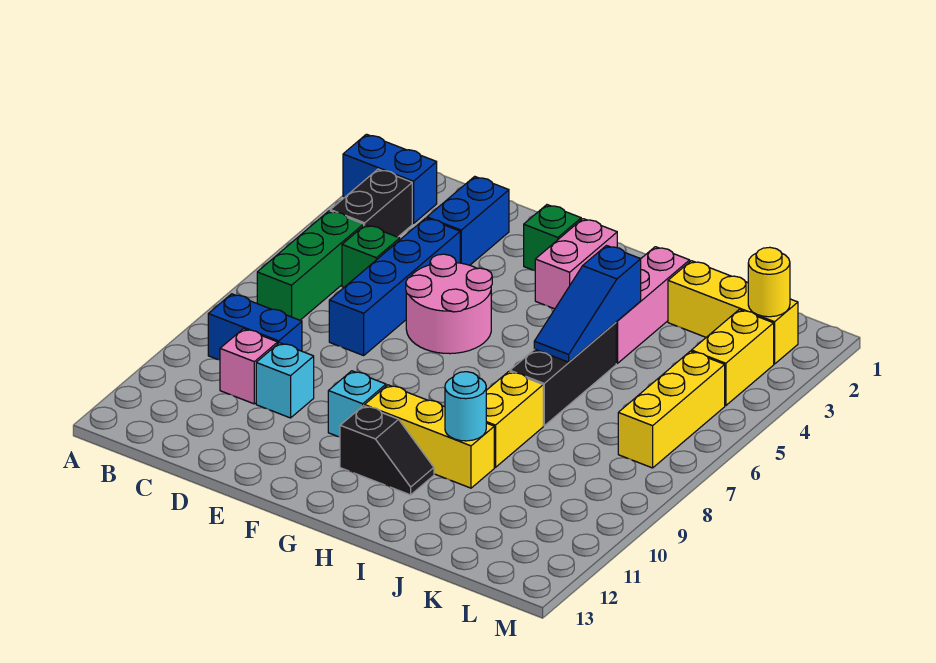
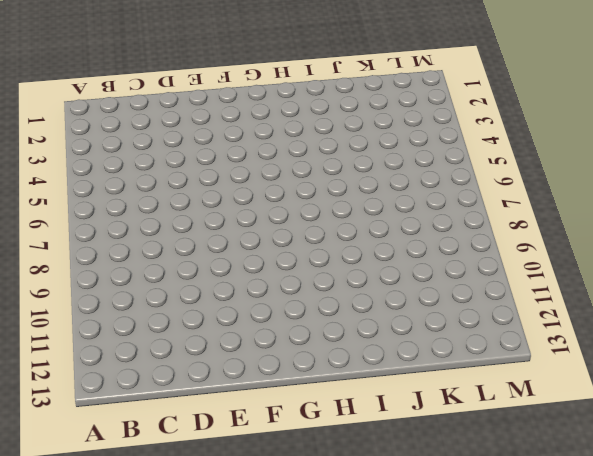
none -> blue brick A2:B2 level 1
none -> black brick B3:B4 level 1
none -> green brick B5:B7 level 1

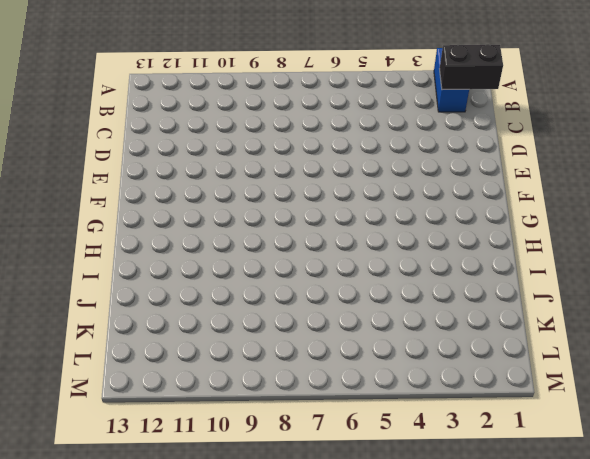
black brick B1:B2 level 2 -> black brick B3:B4 level 1
none -> green brick B5:B7 level 1
none -> blue brick B9:C9 level 1
none -> green brick C5 level 1

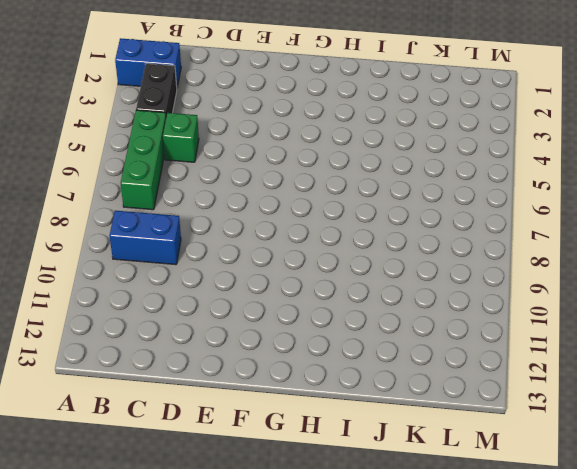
none -> pink brick C10 level 1
none -> blue brick D2:D3 level 1
none -> blue brick D4:D7 level 1

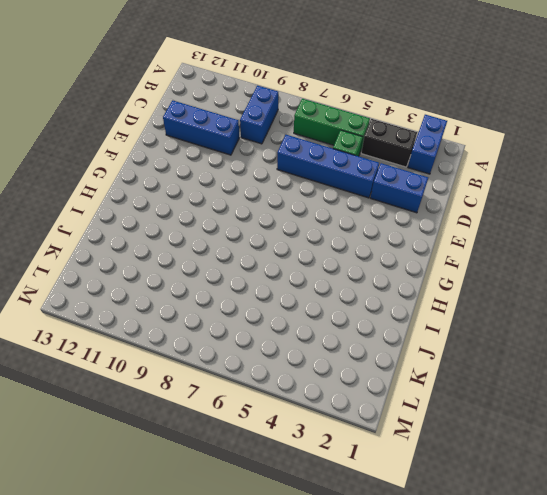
blue brick D10:D12 level 1 -> cyan brick D10 level 1
none -> pink brick C10 level 1
none -> pink round brick E5:F6 level 1
none -> green brick F2 level 1

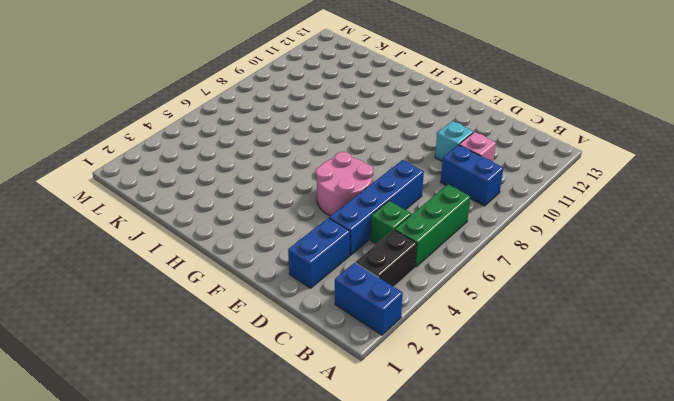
none -> green brick F2 level 1
none -> cyan brick F10 level 1
none -> pink brick G2:G3 level 1

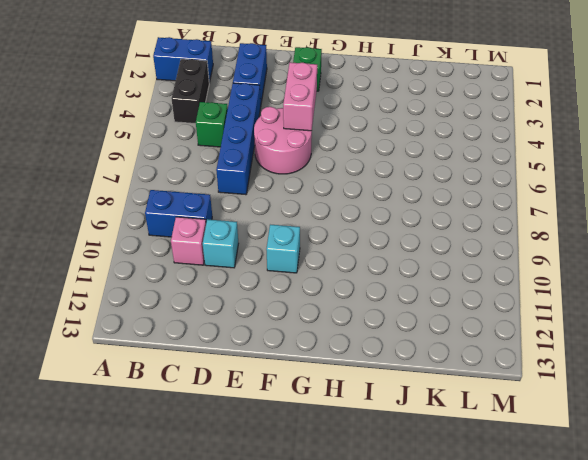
pink brick F4:F5 level 2 -> pink brick G2:G3 level 1
none -> green brick B5:B7 level 1
none -> yellow brick G10:I10 level 1
none -> black slope G11:H11 level 1 top G

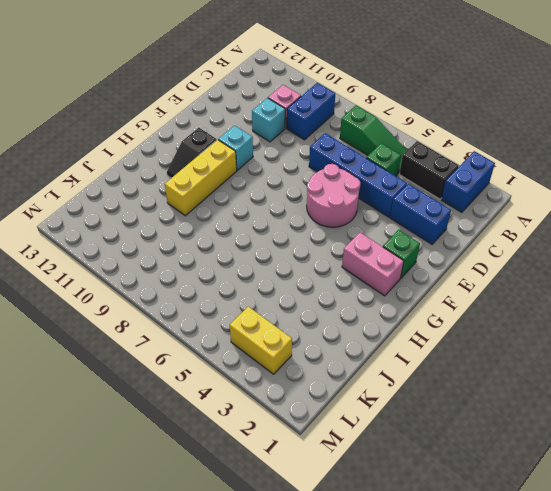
green slope B5:B7 level 1 top 7 -> green brick B5:B7 level 1
none -> pink brick I2:I4 level 1
none -> black brick I5:I7 level 1
none -> yellow brick I8:I9 level 1

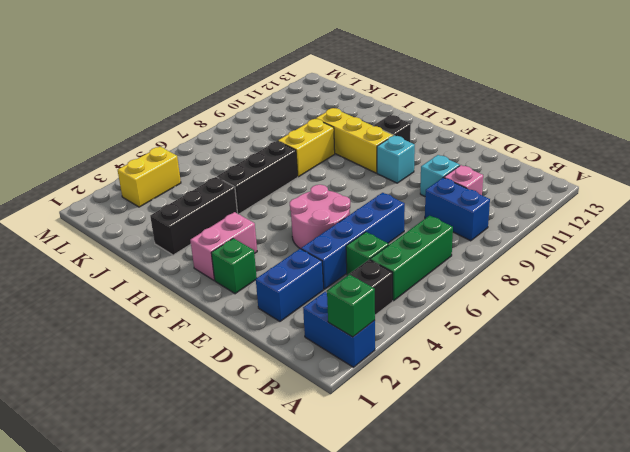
green brick A2 level 2 -> none
black brick I2:I4 level 1 -> pink brick I2:I4 level 1
none -> yellow brick J2:L2 level 1
none -> yellow brick L5:L7 level 1
none -> blue slope I4:I6 level 2 top 4

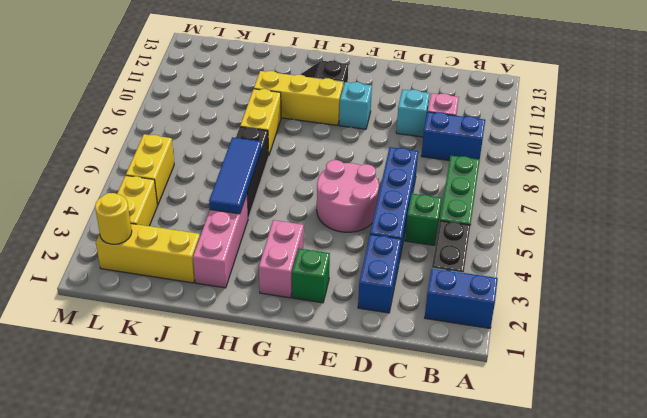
blue tile I4:I6 level 2 -> blue slope I4:I6 level 2 top 4
yellow brick L5:L6 level 1 -> yellow brick L5:L7 level 1
none -> cyan round brick I10 level 2

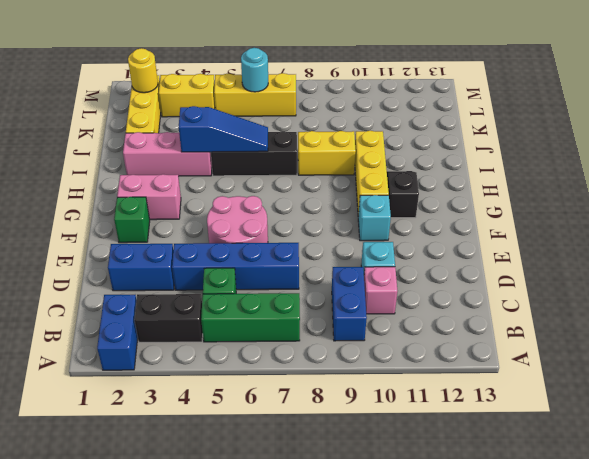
cyan round brick L6 level 2 -> cyan round brick I10 level 2

